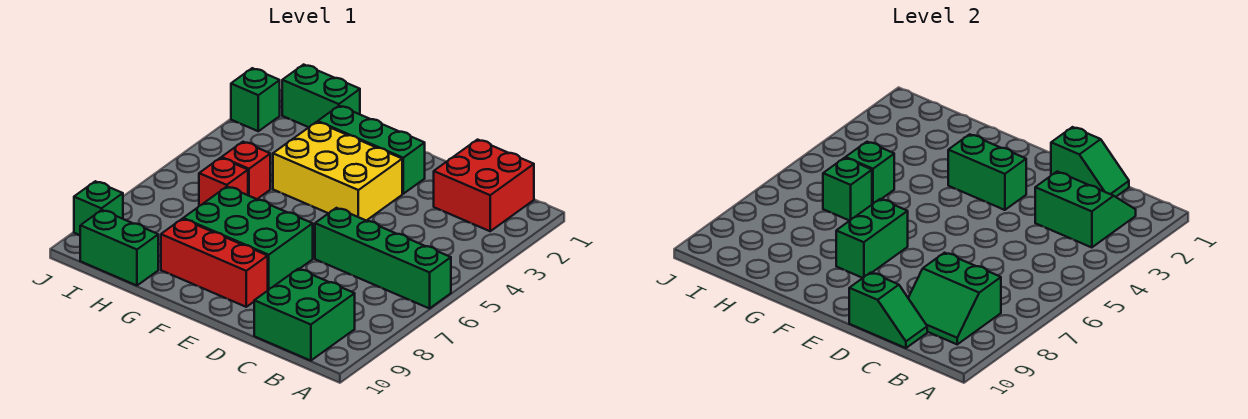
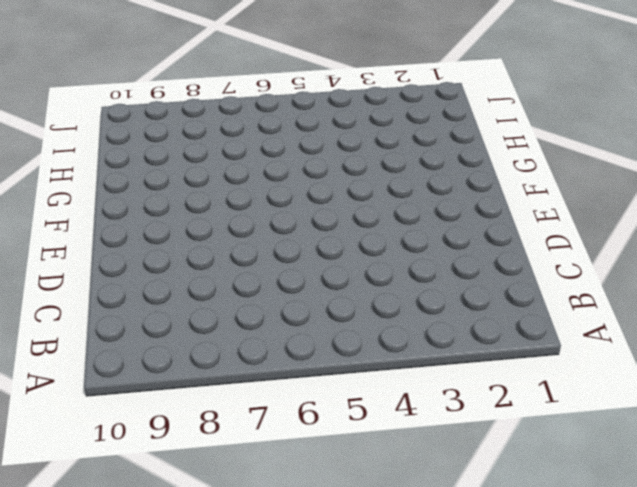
none -> green brick A6:D6 level 1
none -> red brick B1:C2 level 1
none -> green brick B9:C10 level 1

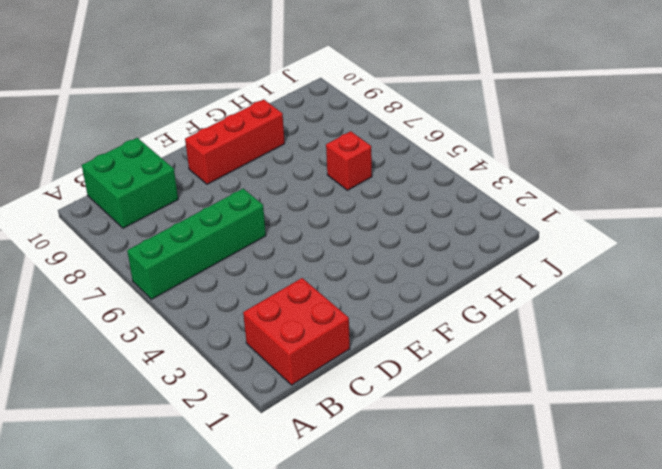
none -> green brick E2:G2 level 1
none -> yellow brick E3:G4 level 1
none -> green brick E7:G8 level 1

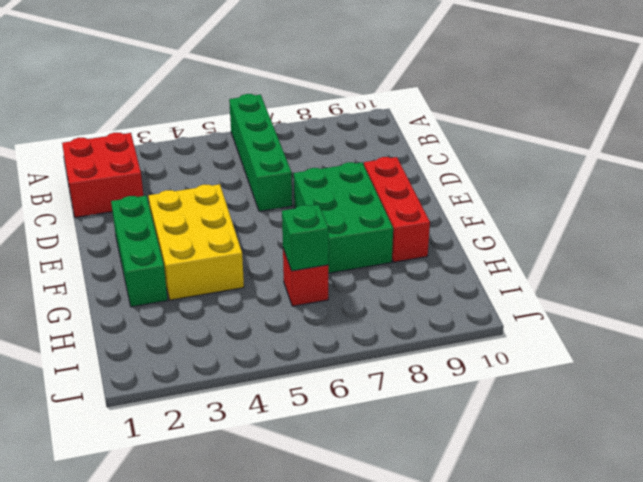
none -> green brick B9:C10 level 1
none -> green brick H1:I1 level 1
none -> red brick H5 level 1

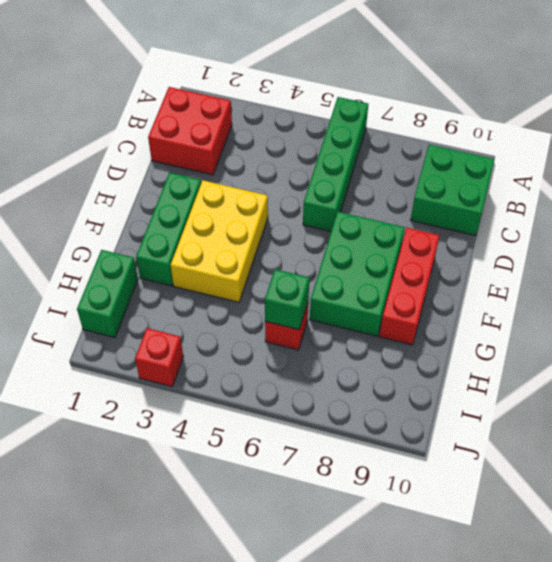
red brick J3 level 1 -> red brick H5 level 1
none -> green brick H10:I10 level 1
none -> green brick J2 level 1
none -> green brick J9 level 1

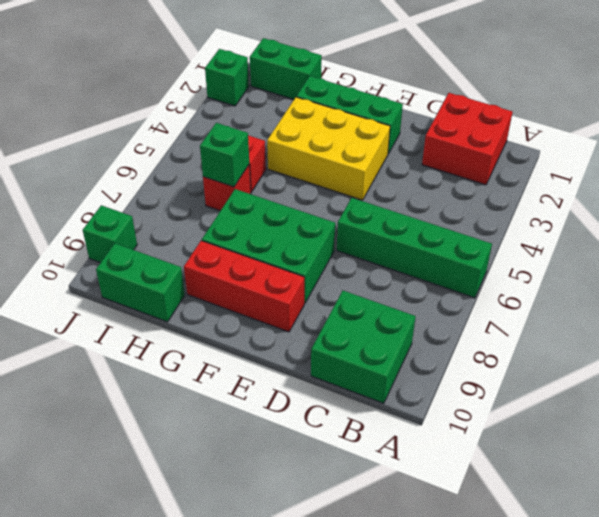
none -> green slope B2:C3 level 2 top 3
none -> green slope B8:C9 level 2 top 8
none -> green slope C1:D1 level 2 top D

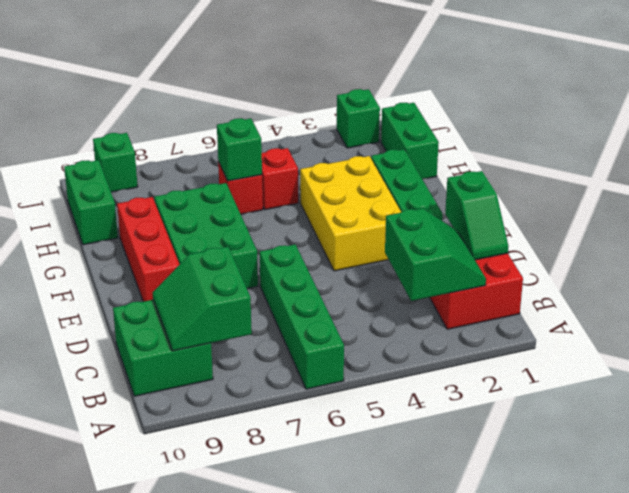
none -> green slope C10:D10 level 2 top D
none -> green brick E3:F3 level 2
none -> green brick F7:F8 level 2

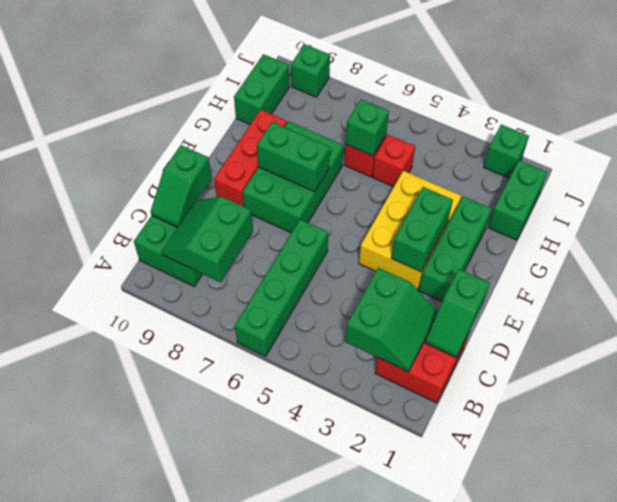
none -> green brick H5 level 2

